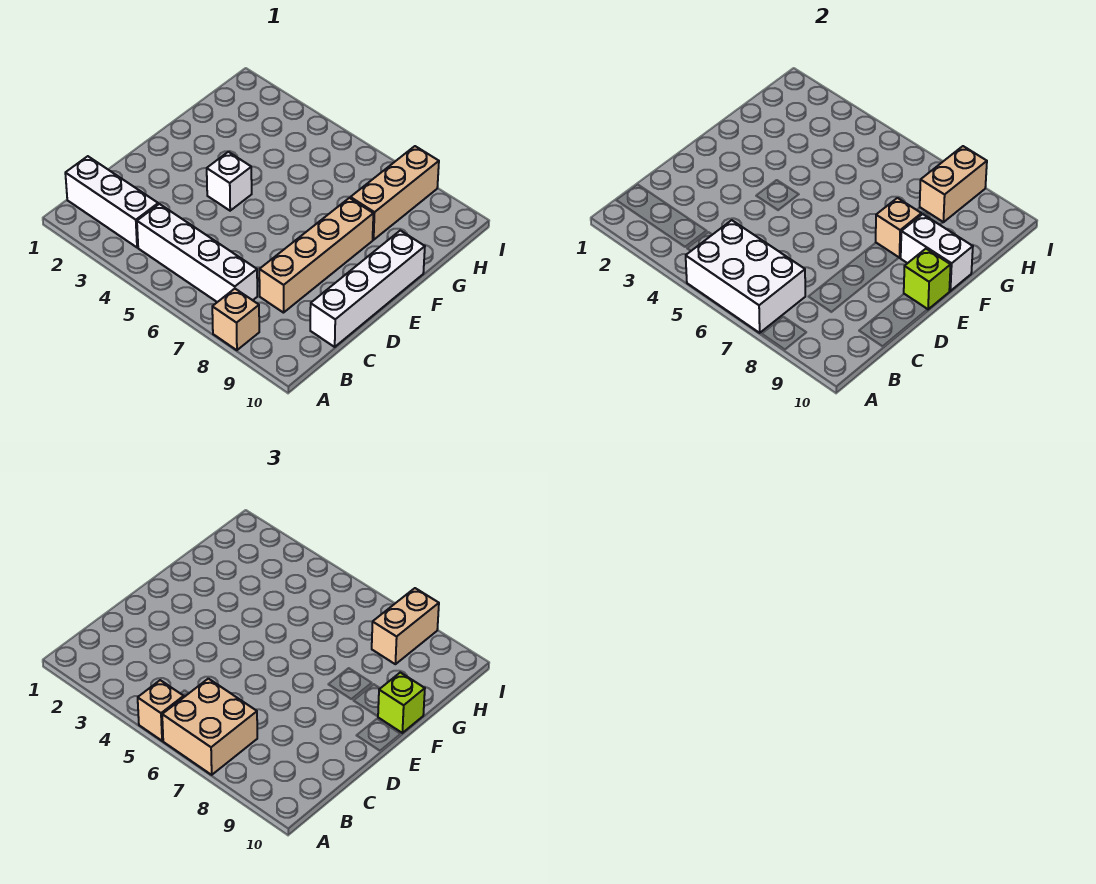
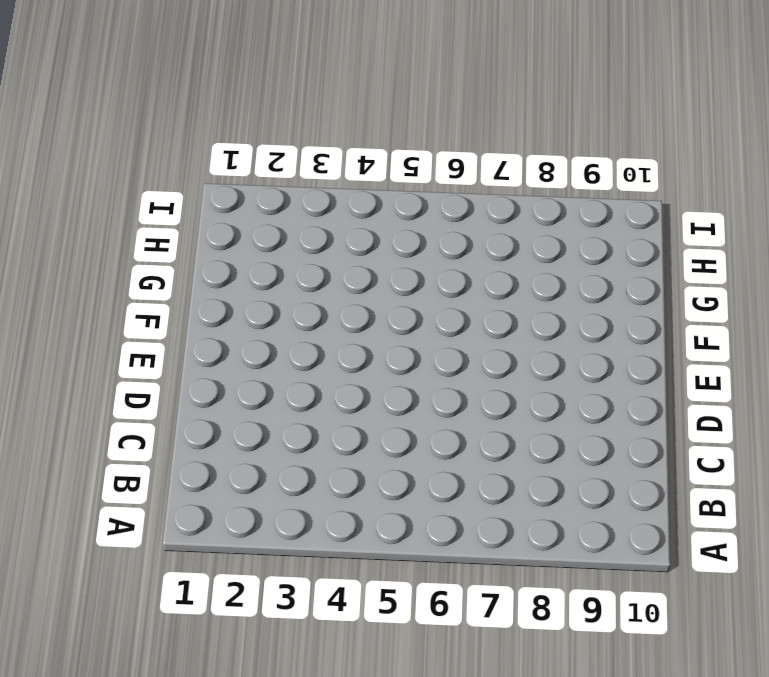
none -> tan brick A8 level 1
none -> white brick B1:B3 level 1
none -> white brick B4:B7 level 1

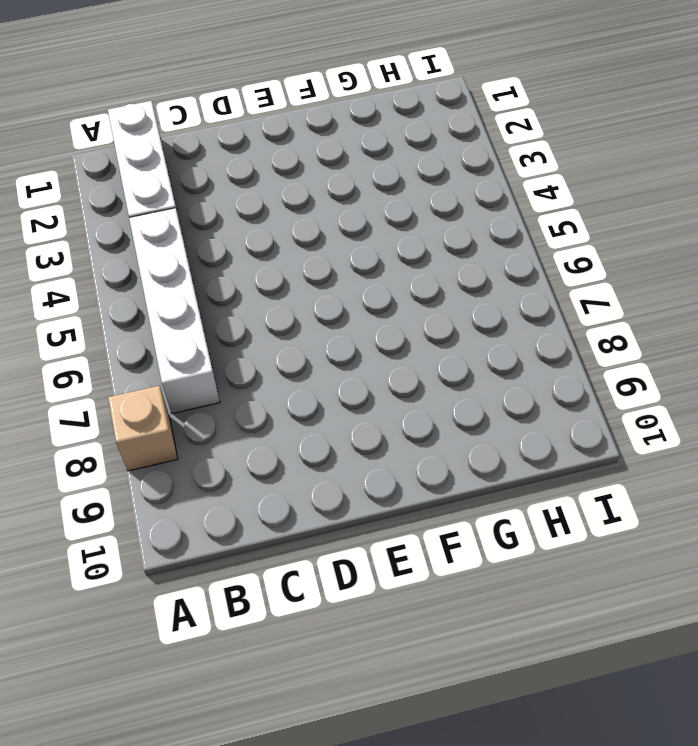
none -> tan brick C8:F8 level 1
none -> white brick C10:F10 level 1
none -> white brick E4 level 1

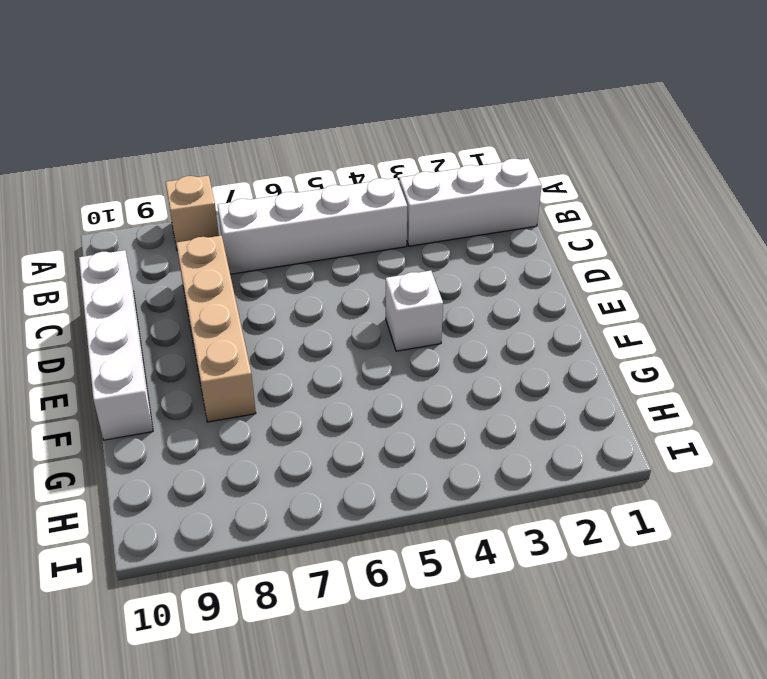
none -> tan brick G8:I8 level 1
none -> white brick A5:B7 level 2
none -> lime brick E10 level 2

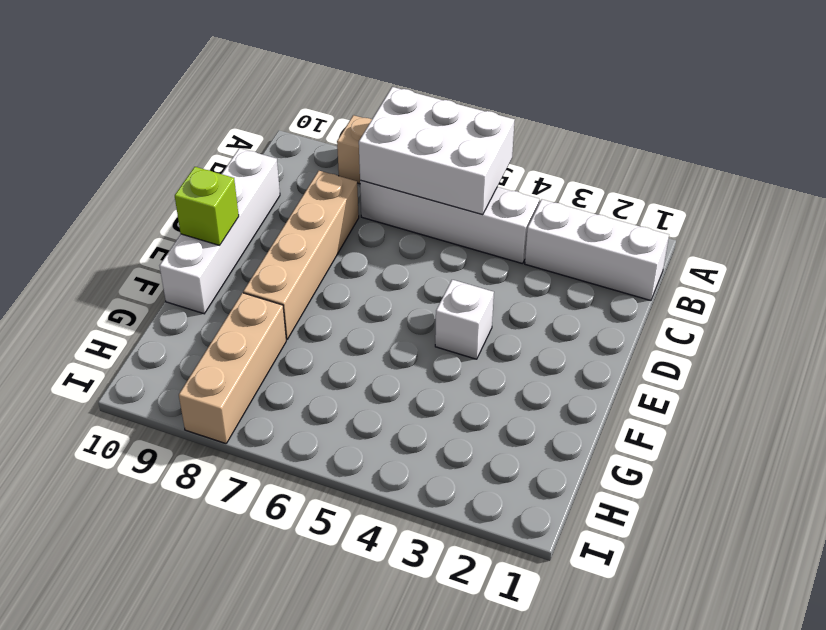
none -> tan brick F8 level 2
none -> white brick F9:F10 level 2
none -> tan brick H8:I8 level 2

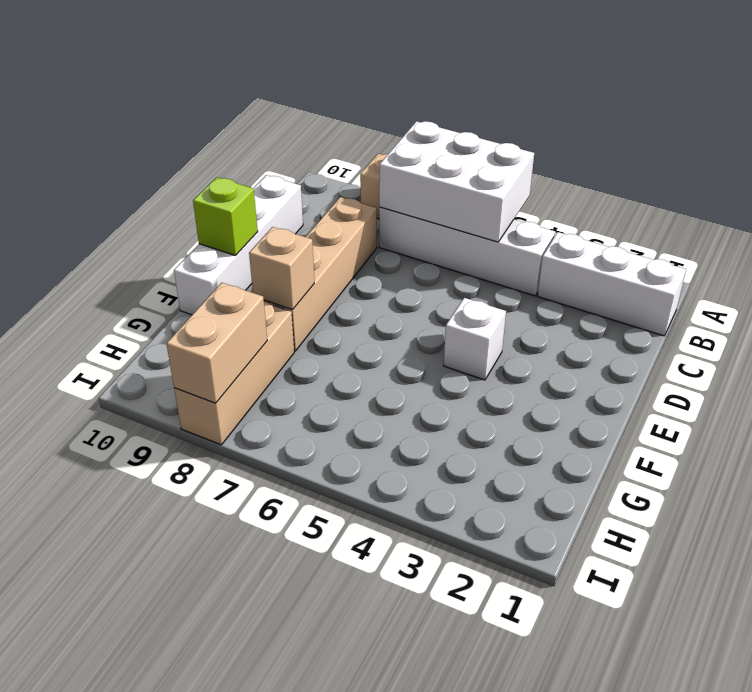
none -> white brick F9:F10 level 2
none -> tan brick A5 level 3
none -> tan brick A6:B7 level 3

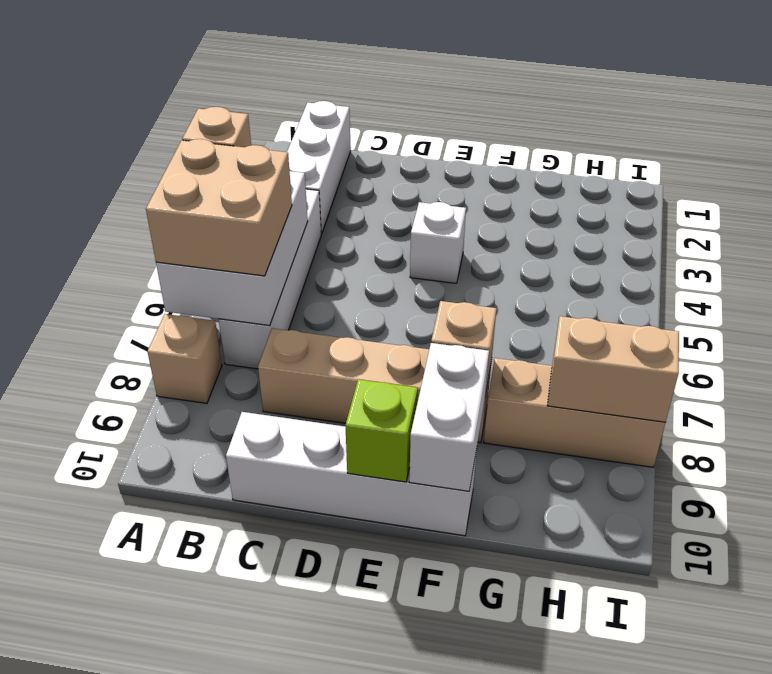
none -> lime brick F10 level 3
none -> tan brick H8:I8 level 3

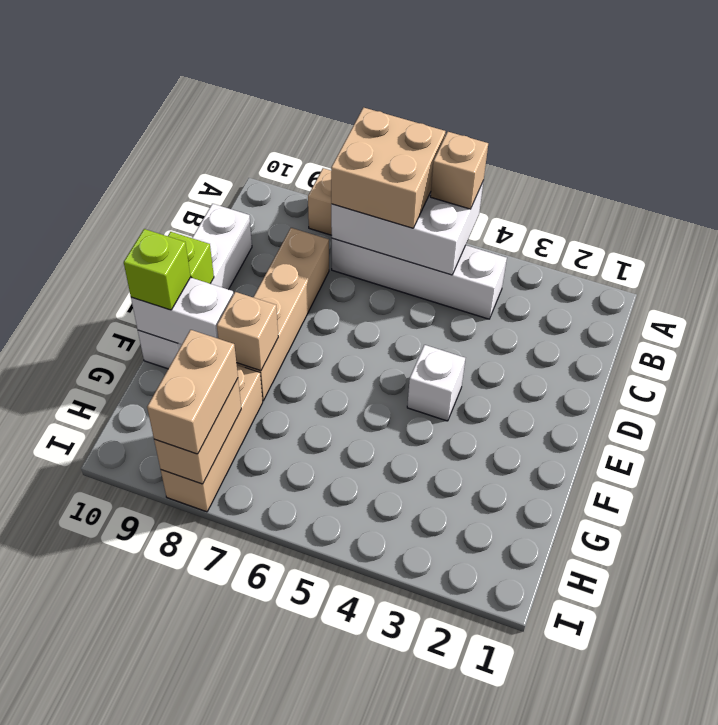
none -> white brick B1:B3 level 1

